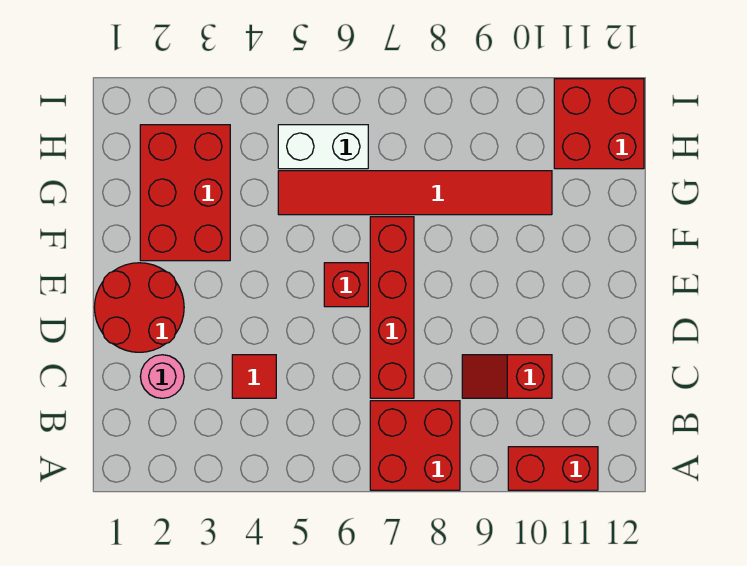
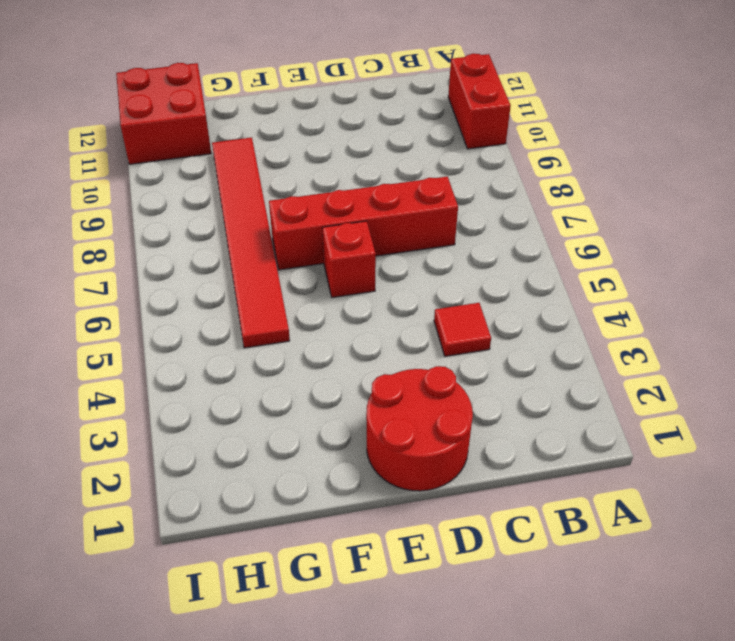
none -> red brick A7:B8 level 1
none -> pink round brick C2 level 1
none -> red slope C9:C10 level 1 top 10

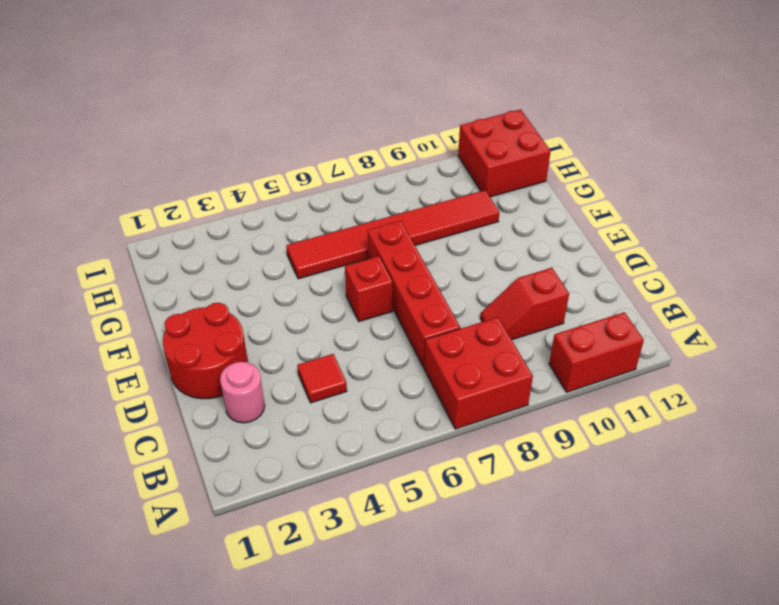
none -> red brick F2:H3 level 1
none -> white brick H5:H6 level 1

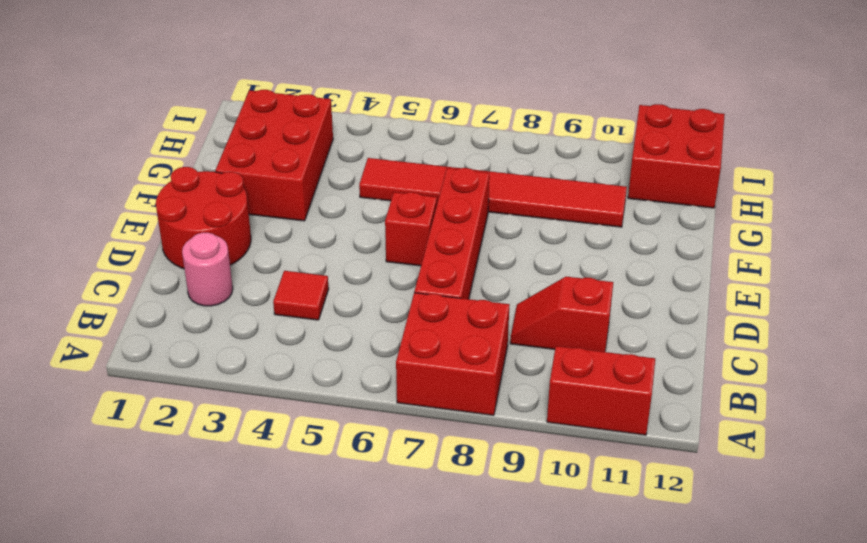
none -> white brick H5:H6 level 1

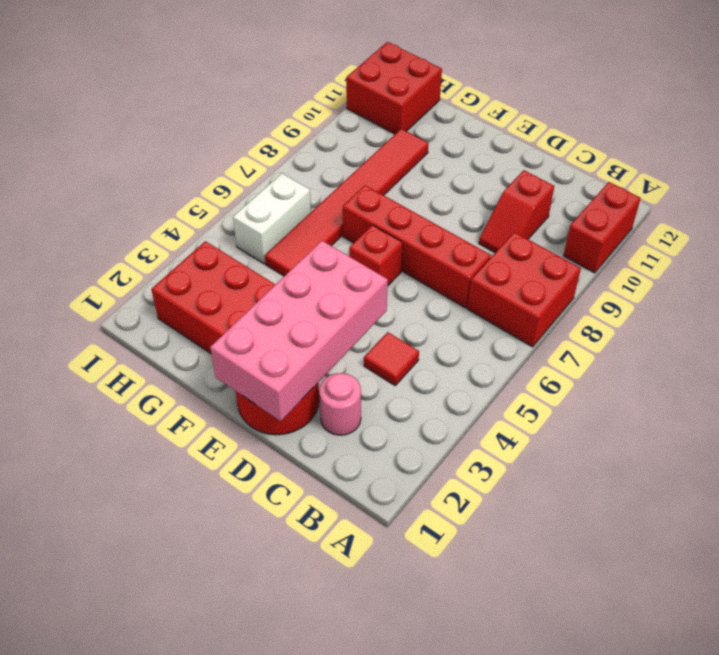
pink brick D1:E4 level 2 -> none

